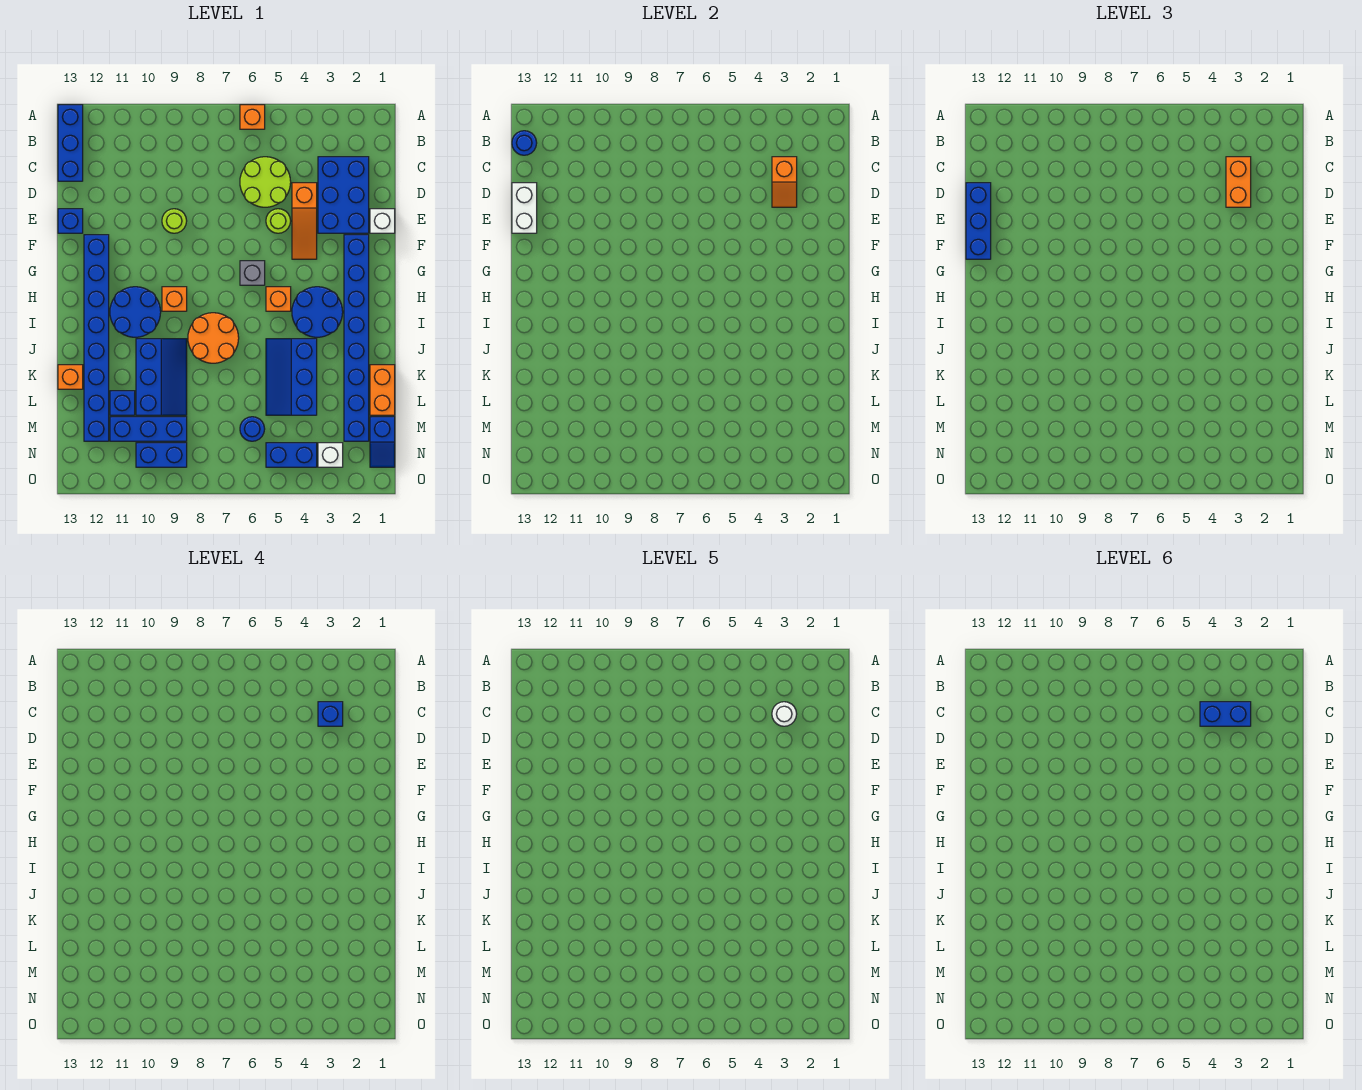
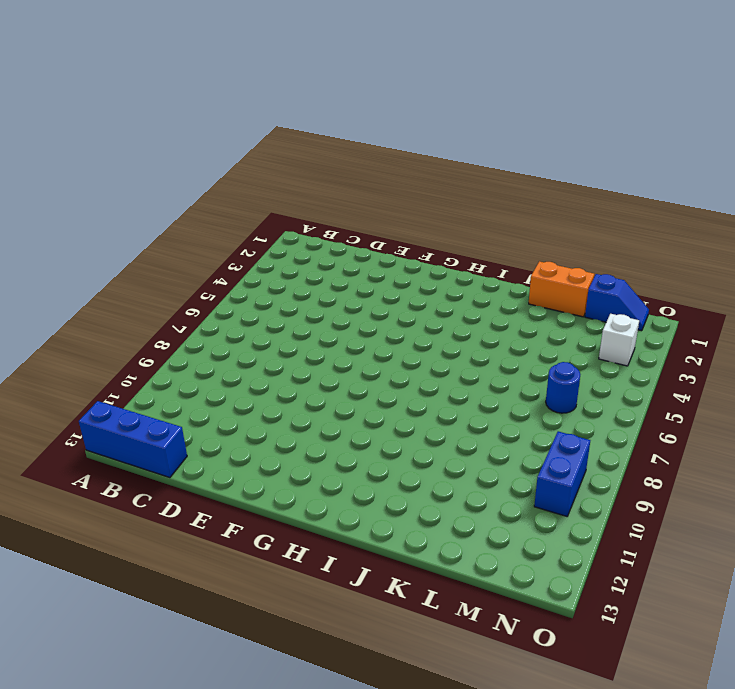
none -> orange brick A6 level 1
none -> blue brick C2:E3 level 1
none -> lime round brick C5:D6 level 1
none -> orange slope D4:F4 level 1 top D

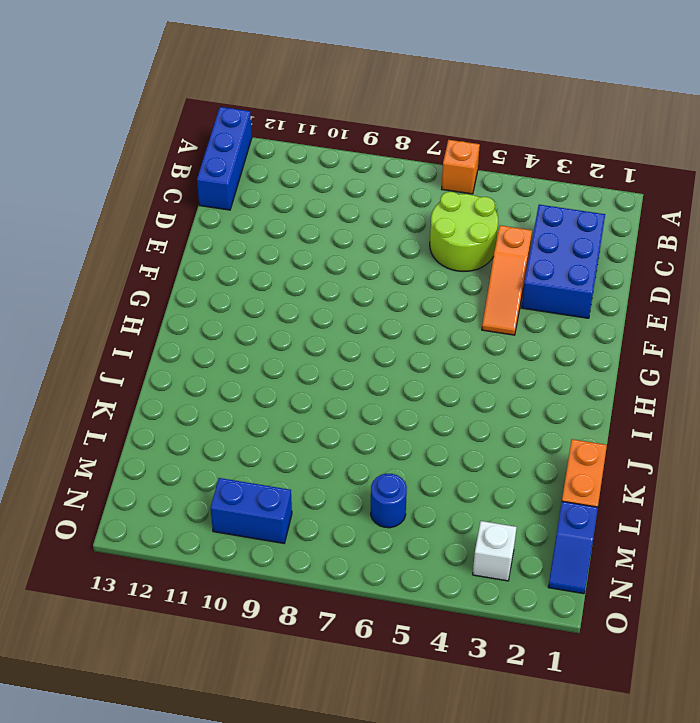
none -> white brick E1 level 1
none -> lime round brick E5 level 1
none -> lime round brick E9 level 1
none -> blue brick E13 level 1

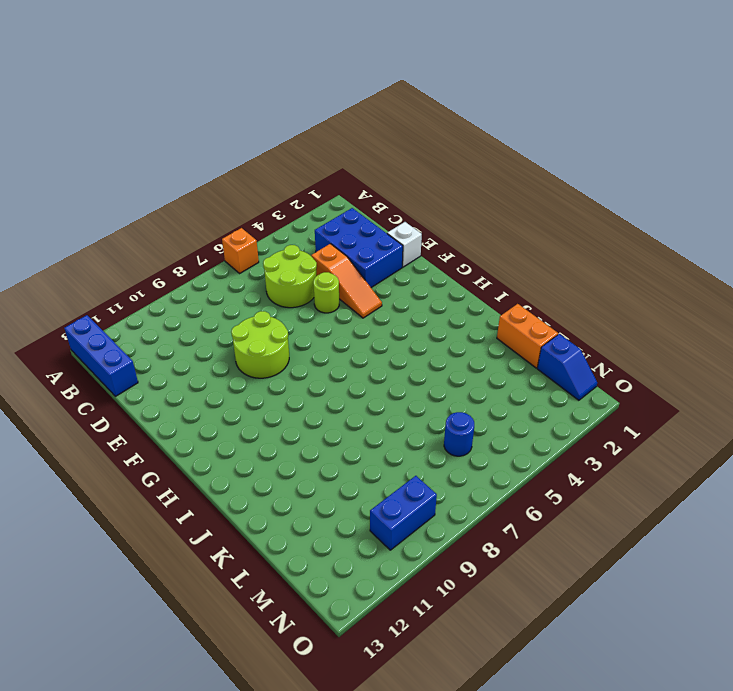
lime round brick E8:F9 level 1 -> lime round brick E9 level 1
none -> blue brick E13 level 1
none -> blue brick F2:M2 level 1
none -> blue brick F12:M12 level 1
none -> grey brick G6 level 1

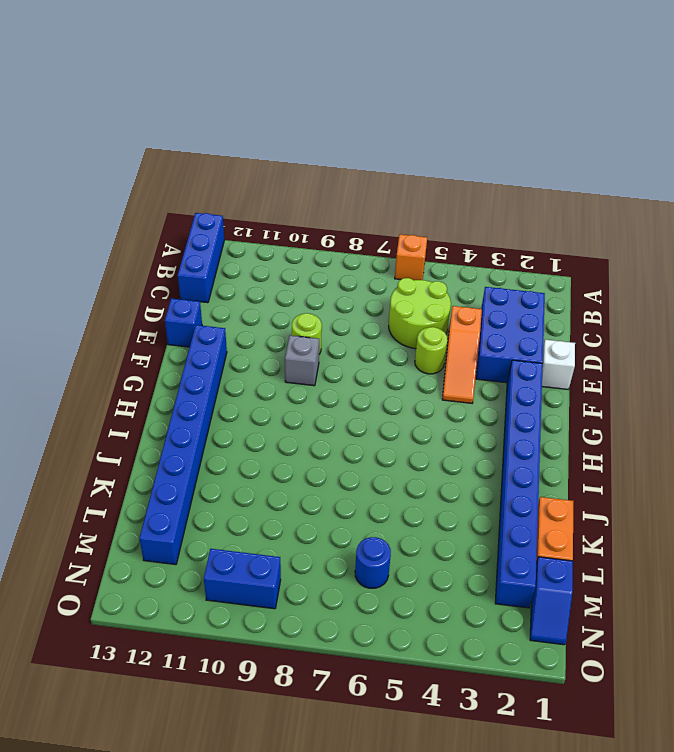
grey brick F9 level 1 -> grey brick G6 level 1
none -> blue round brick H3:I4 level 1
none -> orange brick H5 level 1
none -> orange brick H9 level 1
none -> blue round brick H10:I11 level 1

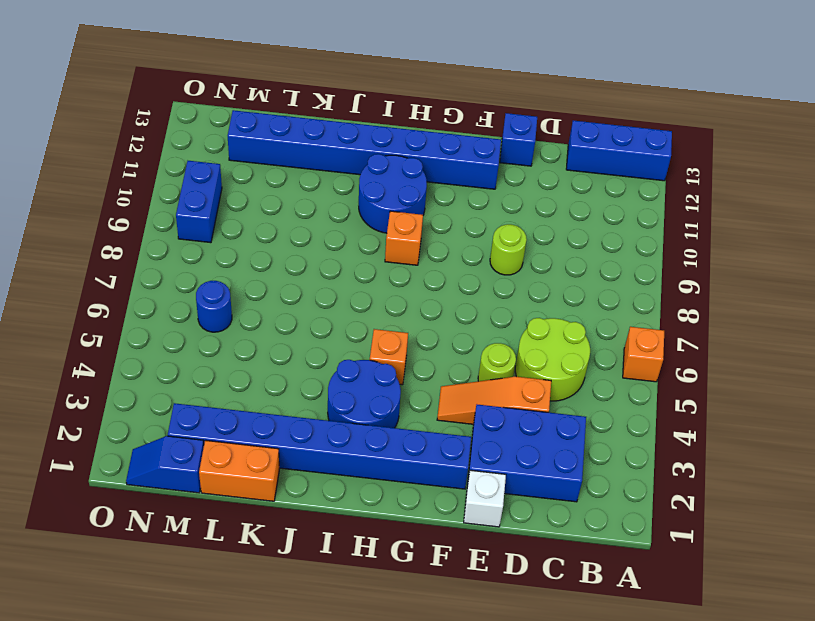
none -> grey brick G6 level 1
none -> orange round brick I7:J8 level 1
none -> blue slope J4:L5 level 1 top 4
none -> blue slope J9:L10 level 1 top 10

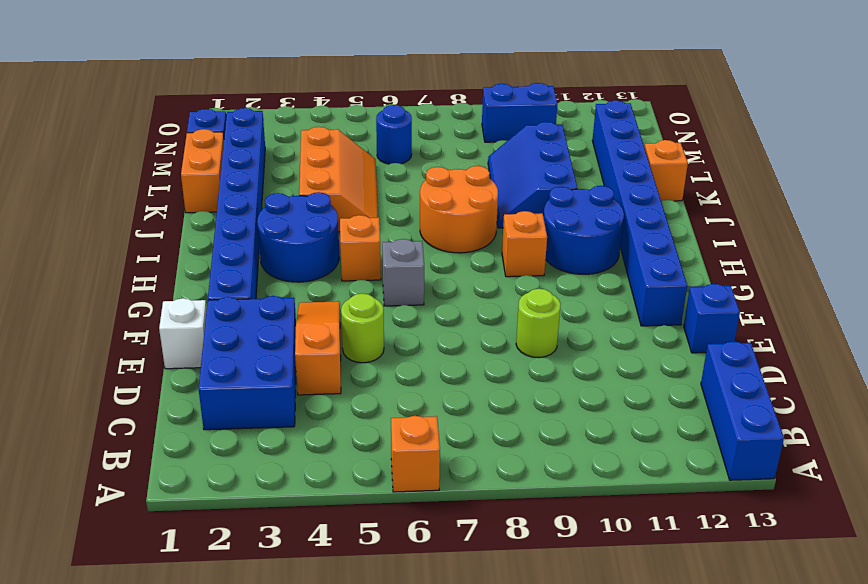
orange slope J4:L5 level 1 top 4 -> blue slope J4:L5 level 1 top 4
none -> lime round brick C5:D6 level 1
none -> blue brick L11 level 1
none -> blue brick M9:M11 level 1
none -> white brick N3 level 1

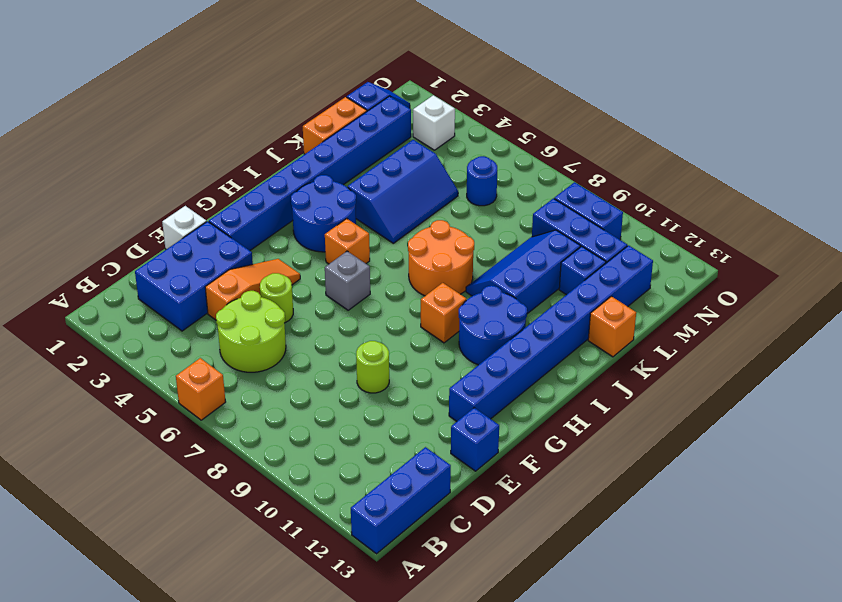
none -> blue brick N4:N5 level 1
none -> blue round brick B13 level 2
none -> orange slope C3:D3 level 2 top C
none -> white brick D13:E13 level 2

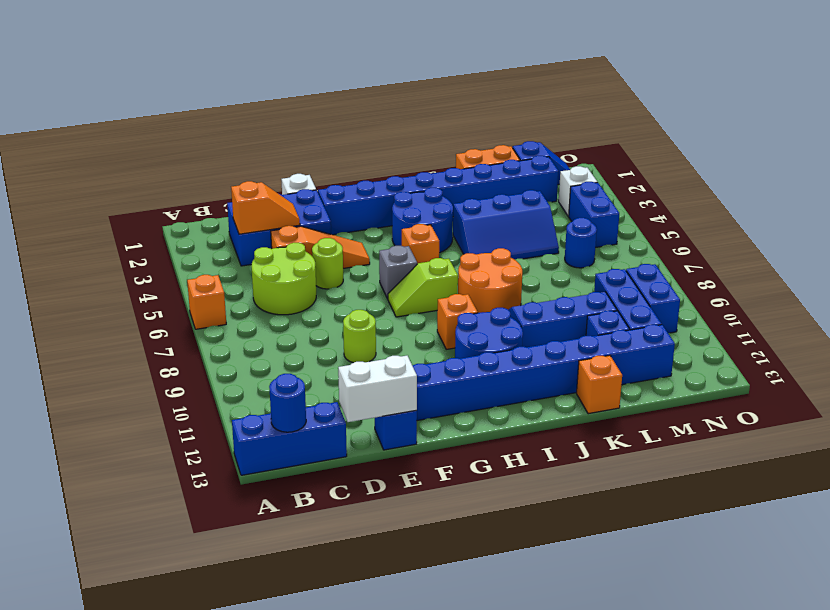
lime slope G7:H7 level 1 top H -> none
none -> orange brick C3:D3 level 3
none -> blue brick D13:F13 level 3
none -> blue brick C3 level 4
none -> white round brick C3 level 5

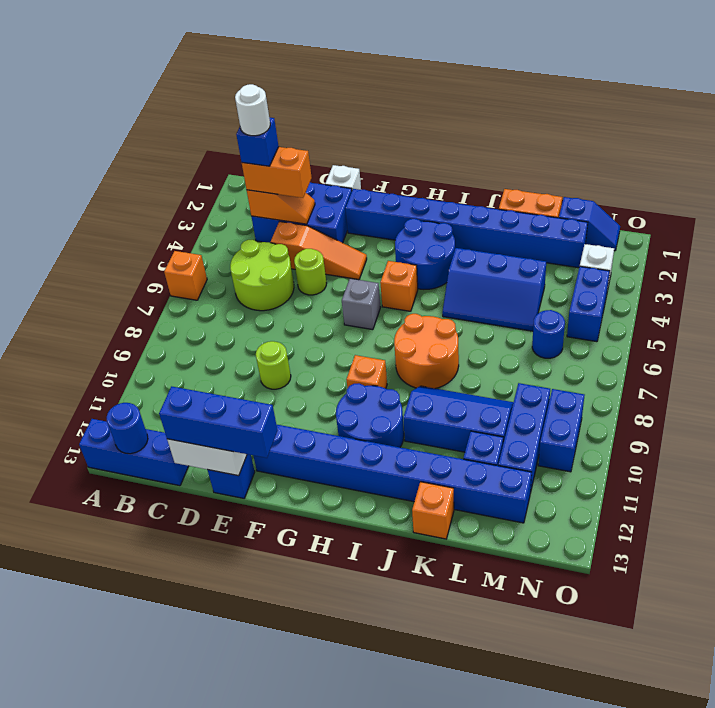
none -> blue brick C3:C4 level 6

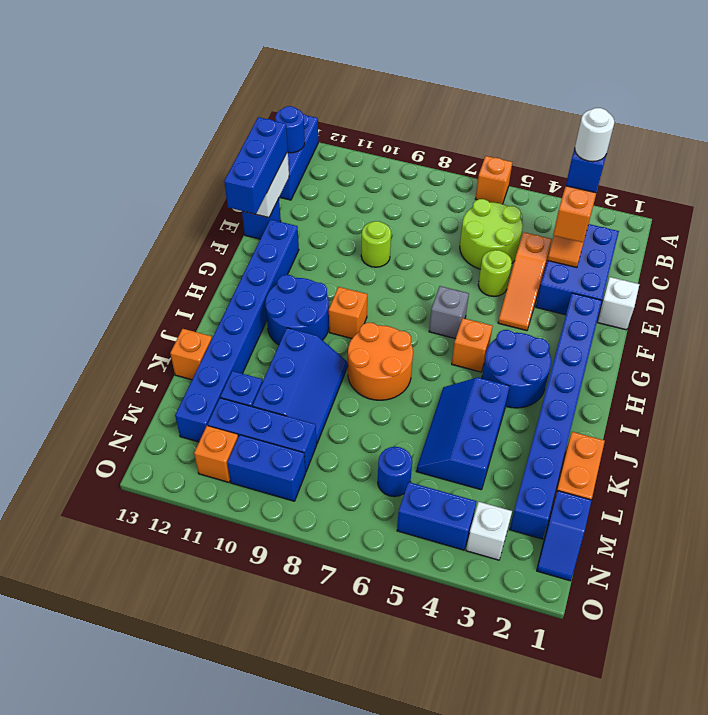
orange brick N11 level 1 -> none
none -> blue brick C3:C4 level 6

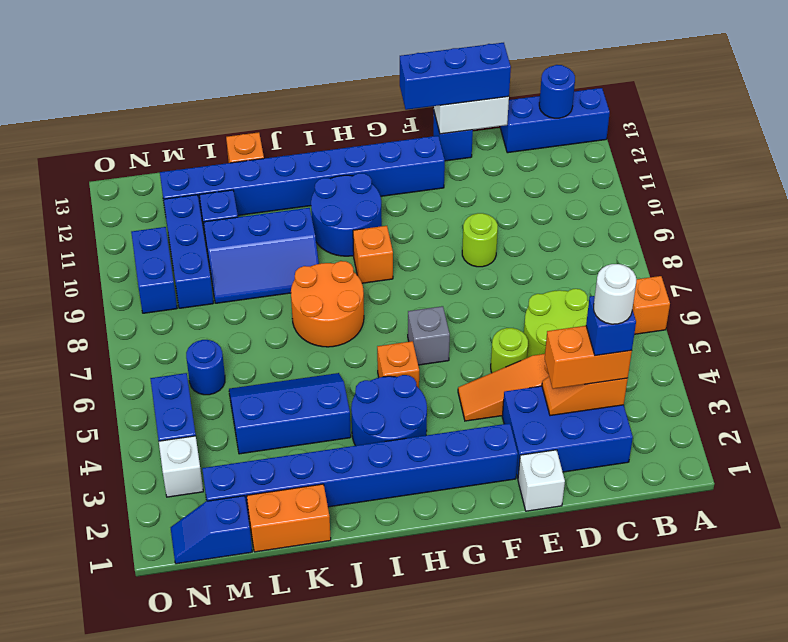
none -> blue brick C3:C4 level 6

